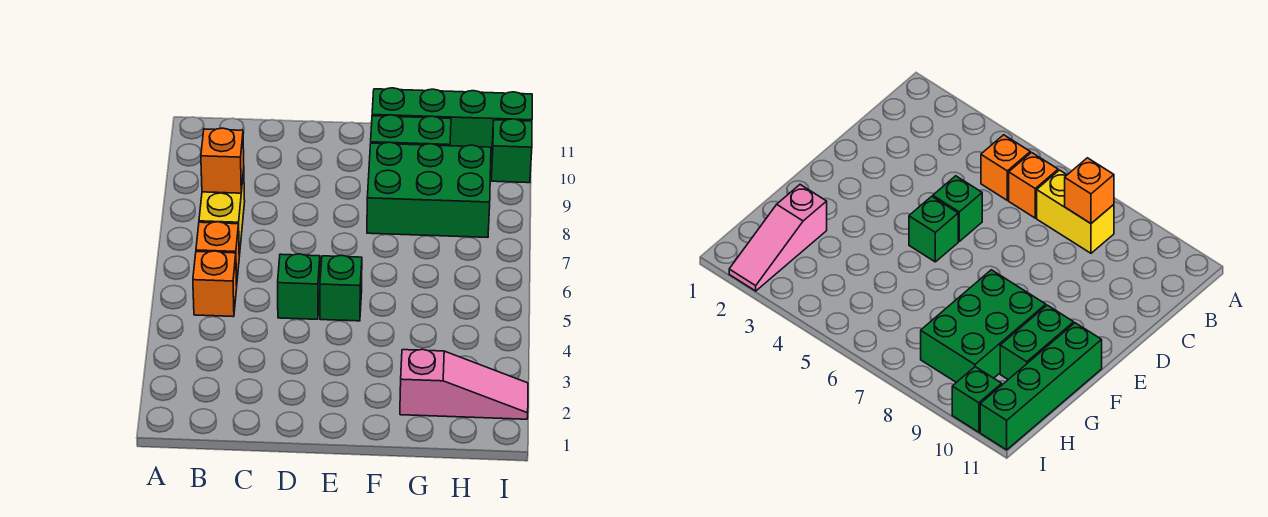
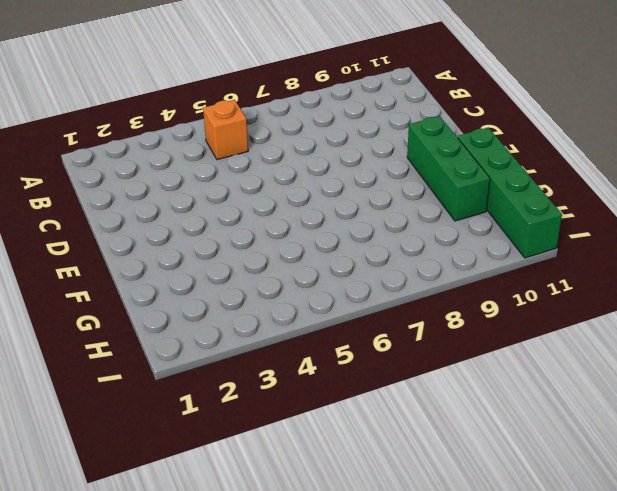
green brick E10:G10 level 1 -> green brick F10:G10 level 1
none -> orange brick B6 level 1
none -> yellow brick B7:B8 level 1

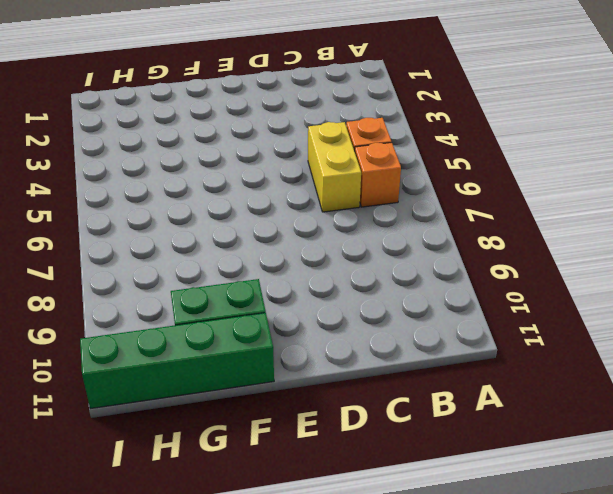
yellow brick C5:C6 level 1 -> yellow brick B7:B8 level 1
none -> green brick D5 level 1
none -> green brick E5 level 1

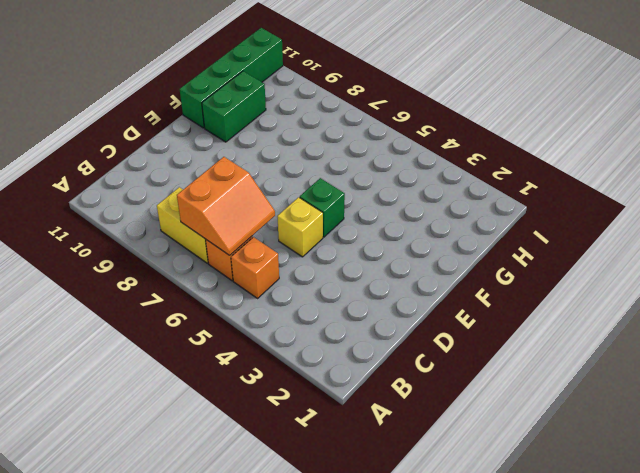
orange slope B6:C7 level 2 top 7 -> none
yellow brick D5 level 1 -> green brick D5 level 1
none -> green brick F8:H9 level 1
none -> pink slope G2:I2 level 1 top G

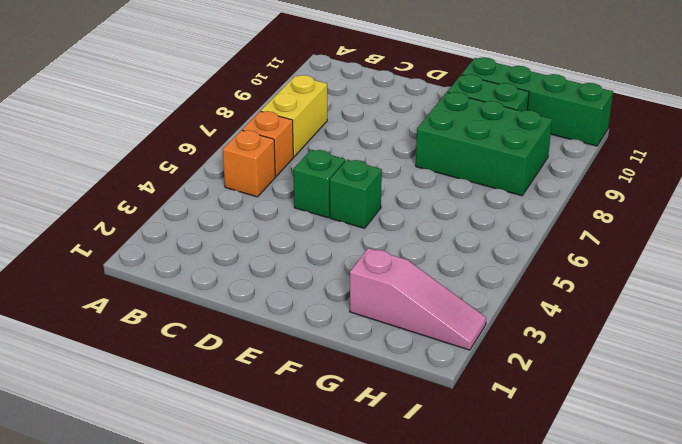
none -> green brick I10 level 1
none -> orange brick B8 level 2

